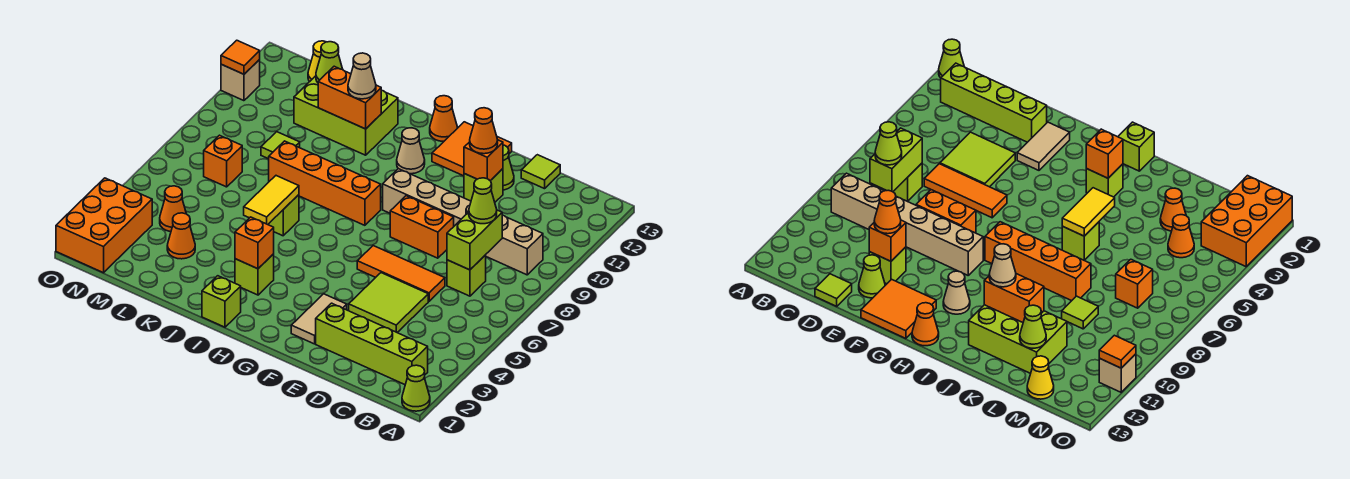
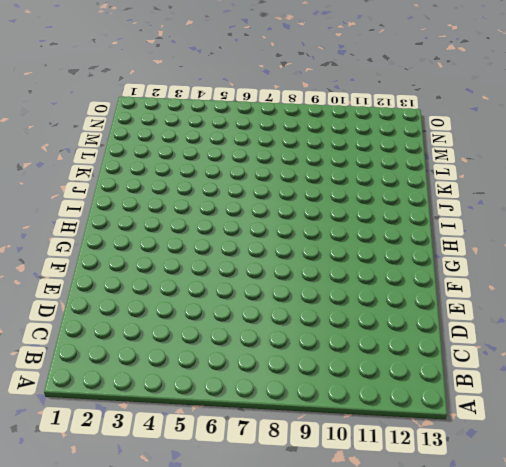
none -> lime cone A1 level 1
none -> lime brick B2:E2 level 1
none -> tan brick B9:G9 level 1
none -> lime brick C7 level 1

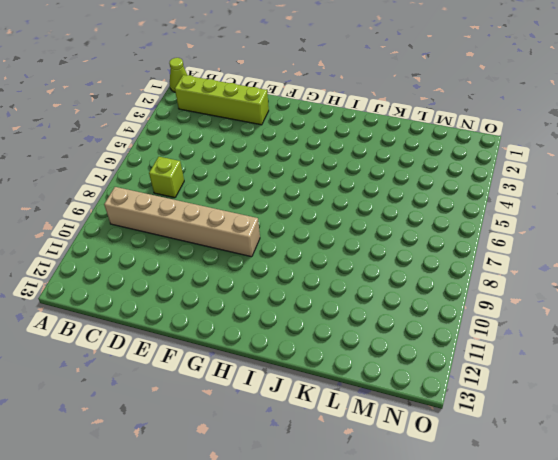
none -> lime tile D4:E5 level 1
none -> orange tile D6:F6 level 1
none -> lime tile D13 level 1
none -> orange brick E8:F8 level 1

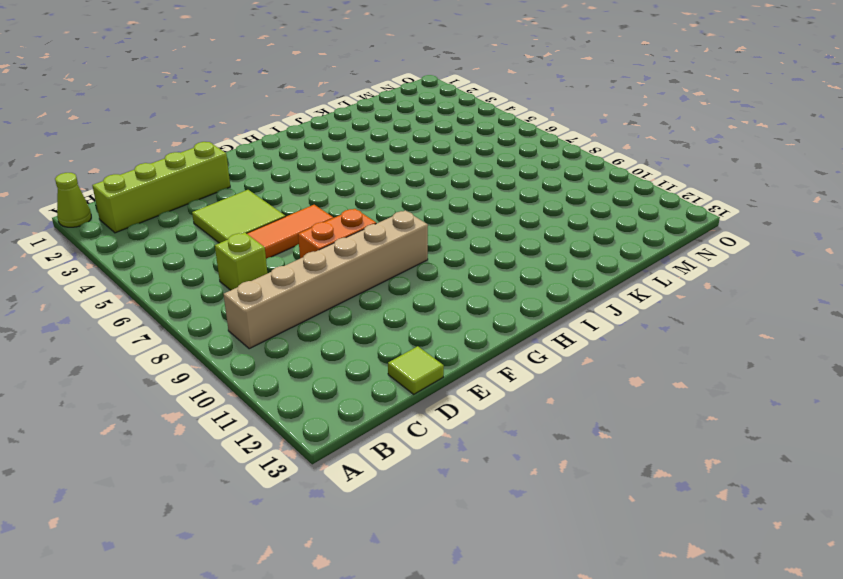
none -> lime brick E11 level 1
none -> lime cone E12 level 1
none -> tan tile F2:F3 level 1
none -> orange tile F12:G13 level 1

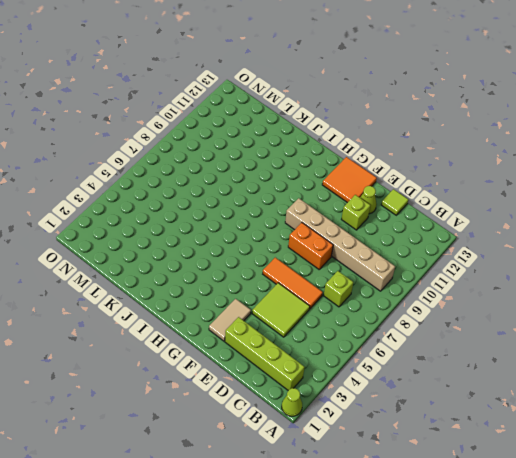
none -> orange brick H8:K8 level 1
none -> tan cone H11 level 1
none -> orange cone H13 level 1
none -> lime brick I1 level 1

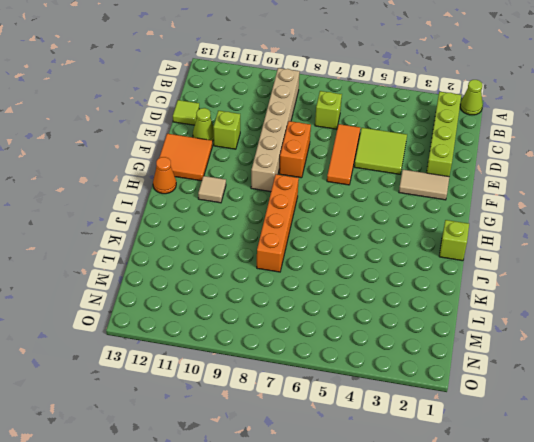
tan tile H11 level 1 -> tan cone H11 level 1
none -> lime brick I3 level 1
none -> lime brick J6 level 1
none -> lime brick J11:L12 level 1
none -> orange cone L3 level 1

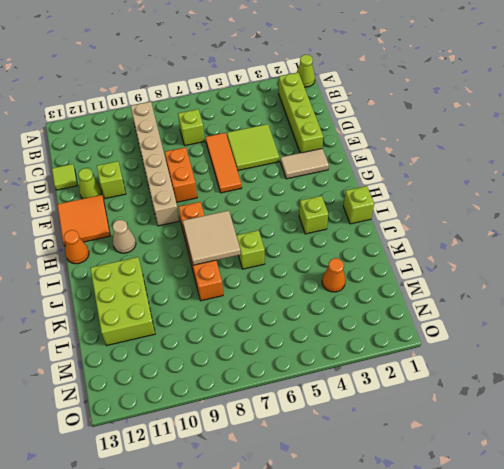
tan tile I7:J8 level 2 -> none
none -> lime tile L9 level 1
none -> orange cone M4 level 1
none -> orange brick M7 level 1
none -> yellow cone M13 level 1

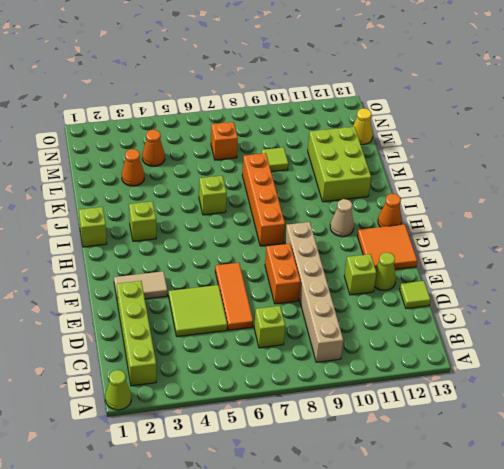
none -> orange brick N1:O3 level 1
none -> tan brick O11 level 1
none -> lime brick C7:C8 level 2
none -> orange brick E11 level 2

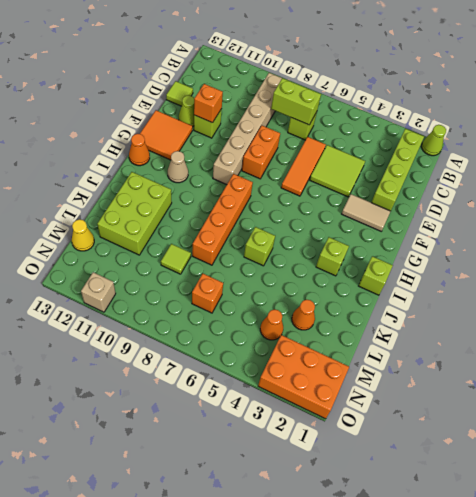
none -> orange brick I3 level 2
none -> yellow tile J5:J6 level 2
none -> orange brick J11:K11 level 2
none -> lime cone L12 level 2

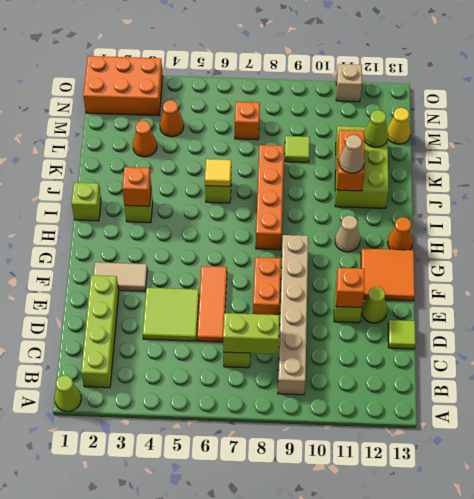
yellow tile J6 level 2 -> yellow tile J5:J6 level 2
none -> orange tile O11 level 2
none -> lime cone C8 level 3
none -> orange cone E11 level 3

